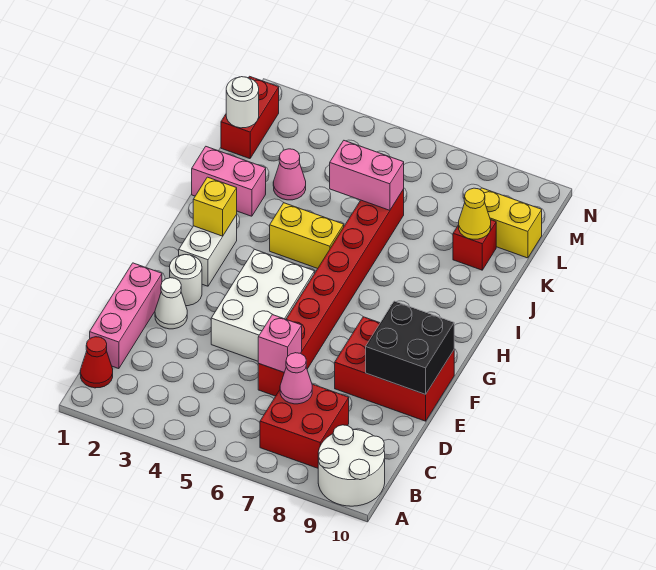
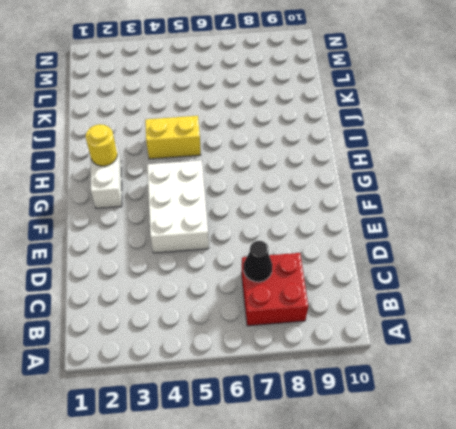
black cone C7 level 2 -> pink cone C7 level 2
yellow round brick H2 level 2 -> yellow brick H2 level 2
none -> white round brick A9:B10 level 1
none -> red cone B1 level 1
none -> pink brick C1:E1 level 1

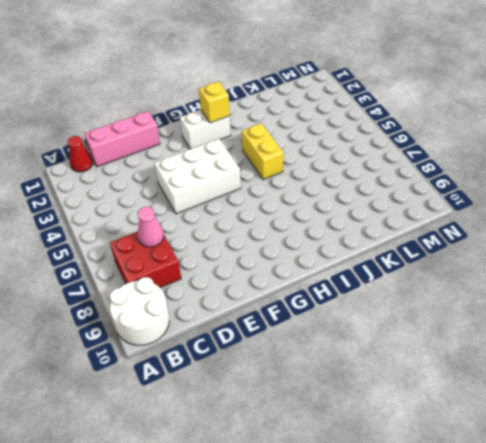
none -> red brick D6:K6 level 1
none -> white cone E2 level 1
none -> red brick E8:F10 level 1

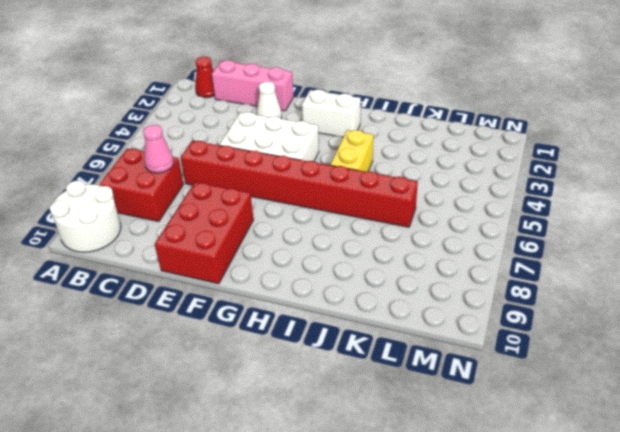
none -> white round brick F2 level 1
none -> pink brick J1:J2 level 1
none -> pink cone K3 level 1

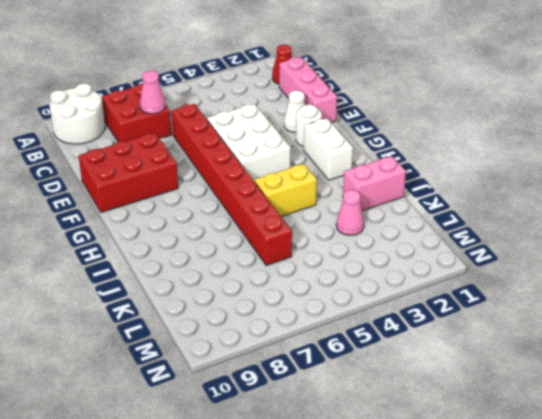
none -> red brick K9 level 1
none -> red brick L1:M1 level 1
none -> yellow brick L9:L10 level 1

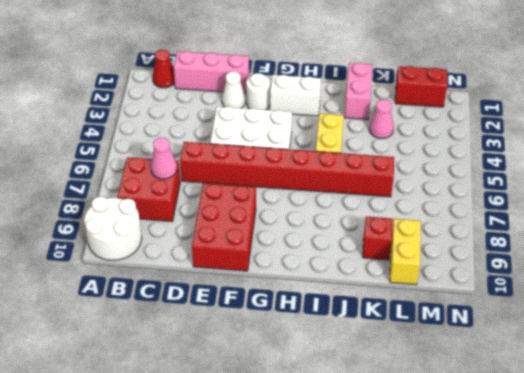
none -> pink brick D6 level 2
none -> black brick E9:F10 level 2
none -> yellow brick H2 level 2

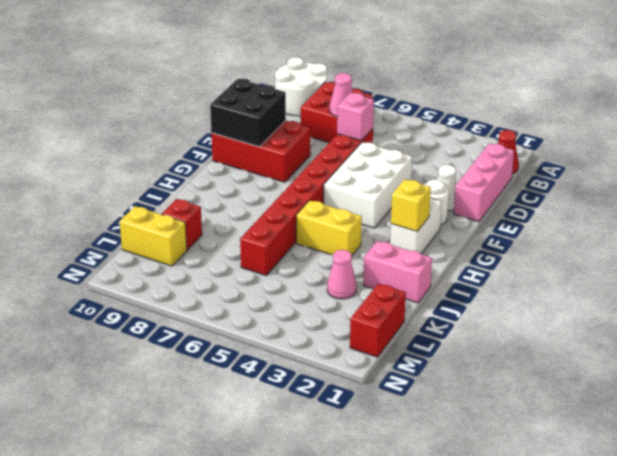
none -> pink brick K5:K6 level 2
none -> yellow cone K9 level 2
none -> white round brick L1 level 2

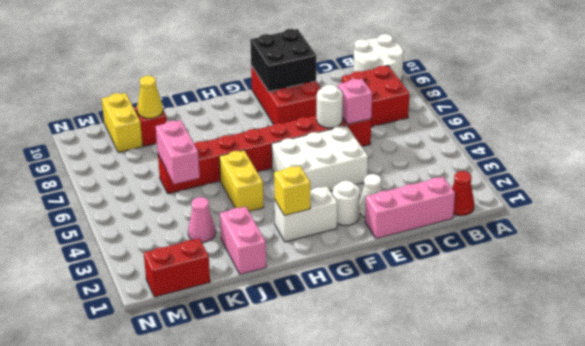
white round brick E6 level 2 -> white round brick L1 level 2
none -> pink cone C7 level 2

